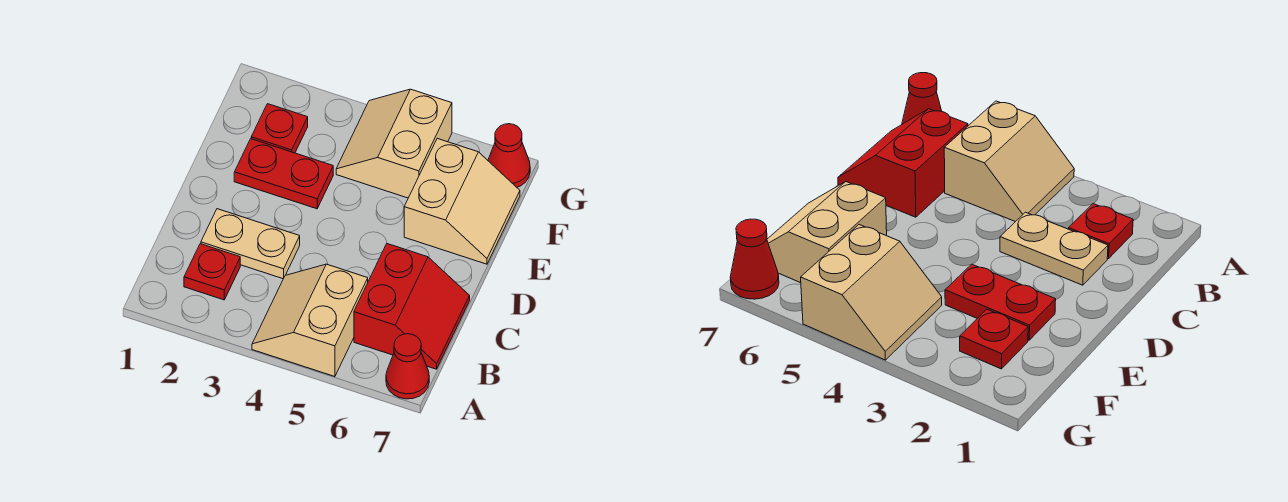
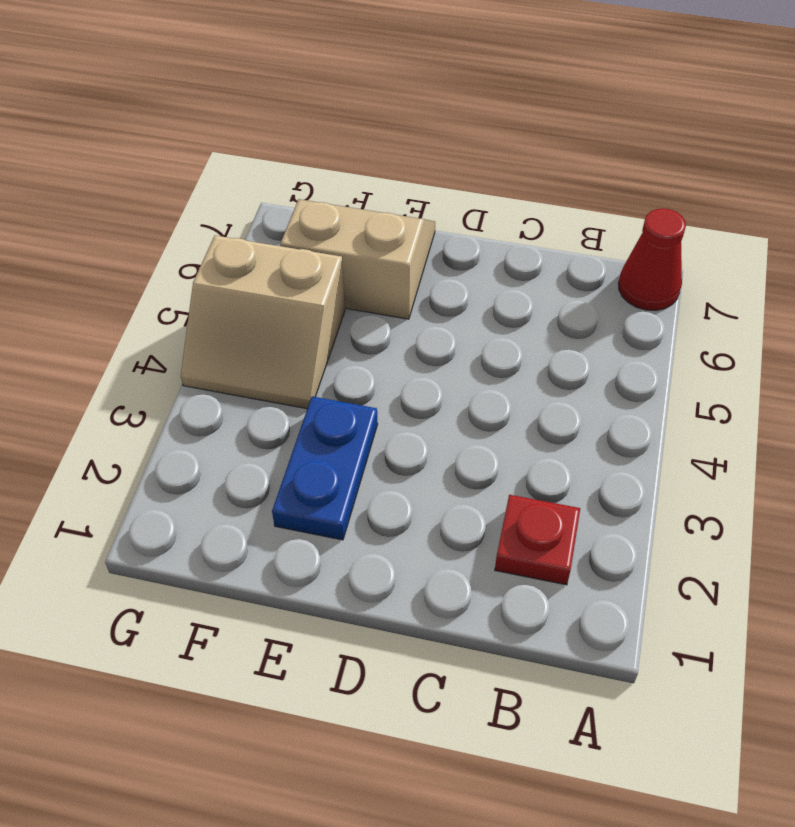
blue plate E2:E3 level 1 -> red plate E2:E3 level 1
none -> tan slope A4:B5 level 1 top 5
none -> red slope B6:C7 level 1 top 6

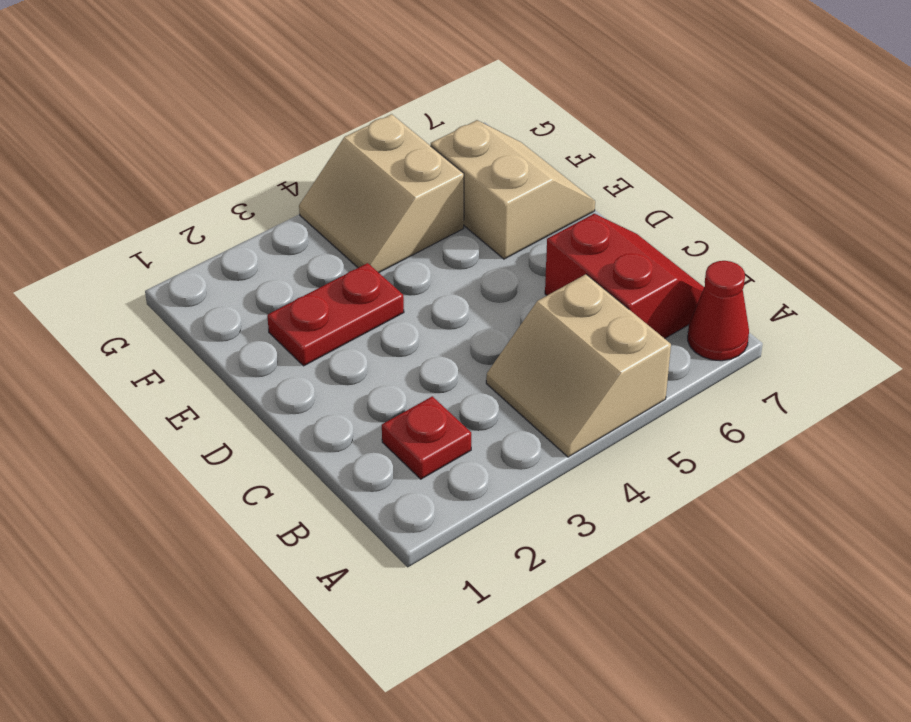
none -> tan plate C2:C3 level 1
none -> red plate F2 level 1

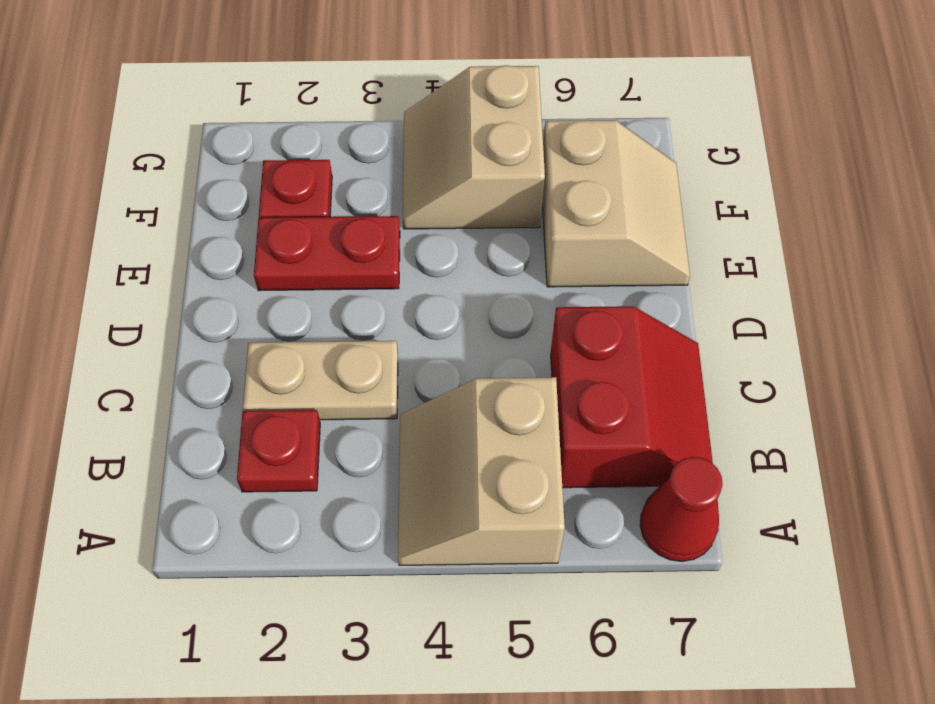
none -> red cone G7 level 1

